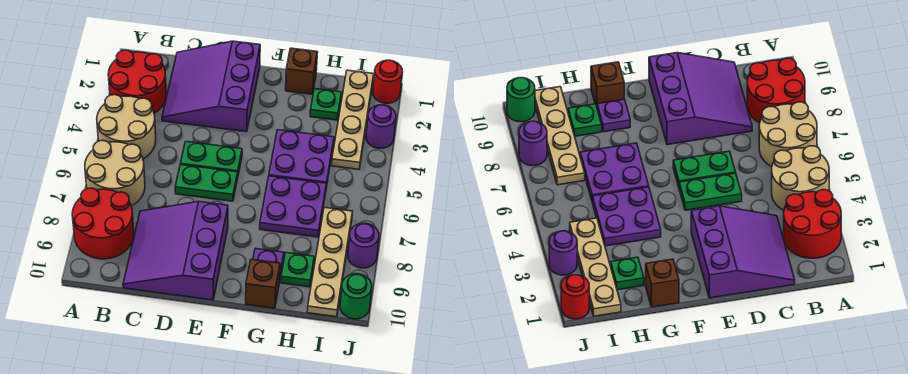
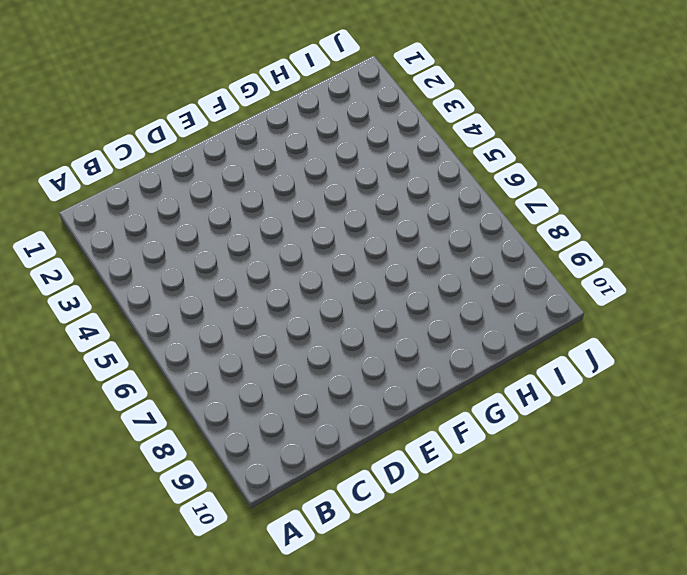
none -> red round brick A2:B3 level 1
none -> tan round brick A4:B5 level 1
none -> tan round brick A6:B7 level 1

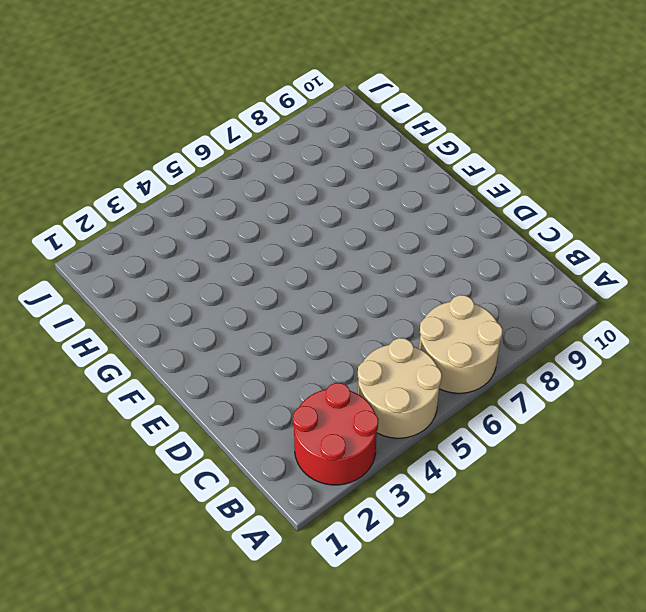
none -> red round brick A8:B9 level 1
none -> purple slope C1:E3 level 1 top E
none -> purple slope C8:E10 level 1 top E

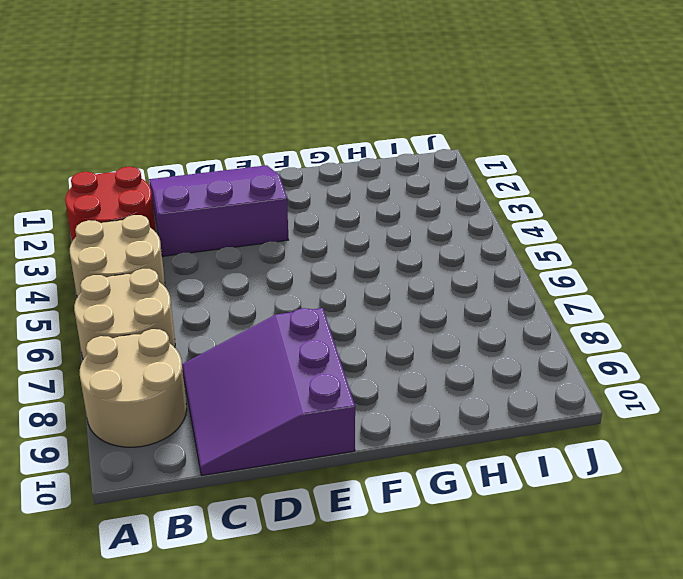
tan round brick A8:B9 level 1 -> red round brick A8:B9 level 1
purple slope C1:E3 level 1 top 3 -> purple slope C1:E3 level 1 top E
none -> green plate D5:E5 level 1
none -> green plate D6:E6 level 1
none -> brown brick G1 level 1

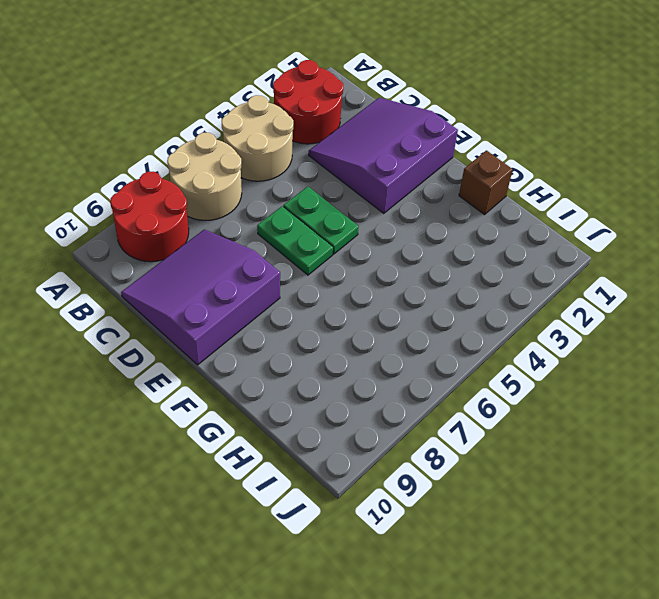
none -> purple plate G4:H5 level 1
none -> purple plate G6:H7 level 1
none -> purple plate G9 level 1

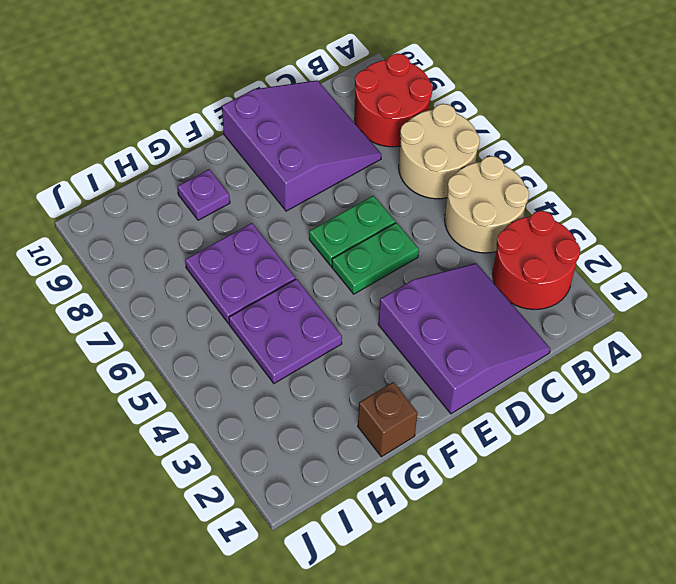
none -> brown brick G10 level 1
none -> green plate H2 level 1
none -> green plate H9 level 1

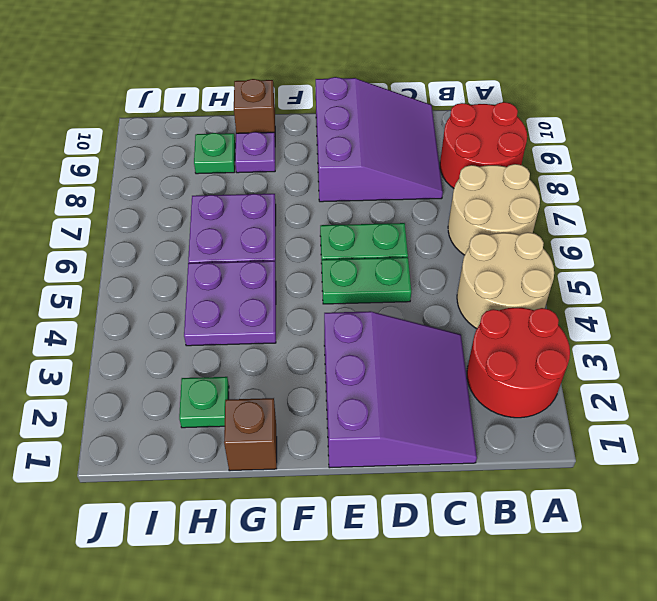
none -> tan plate I1:I4 level 1
none -> tan plate I7:I10 level 1
none -> red round brick J1 level 1

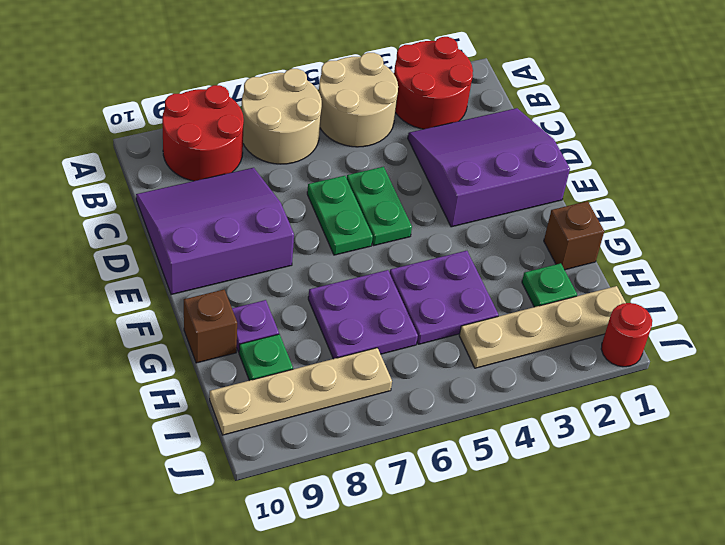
none -> purple round brick J3 level 1
none -> purple round brick J8 level 1
none -> green round brick J10 level 1

